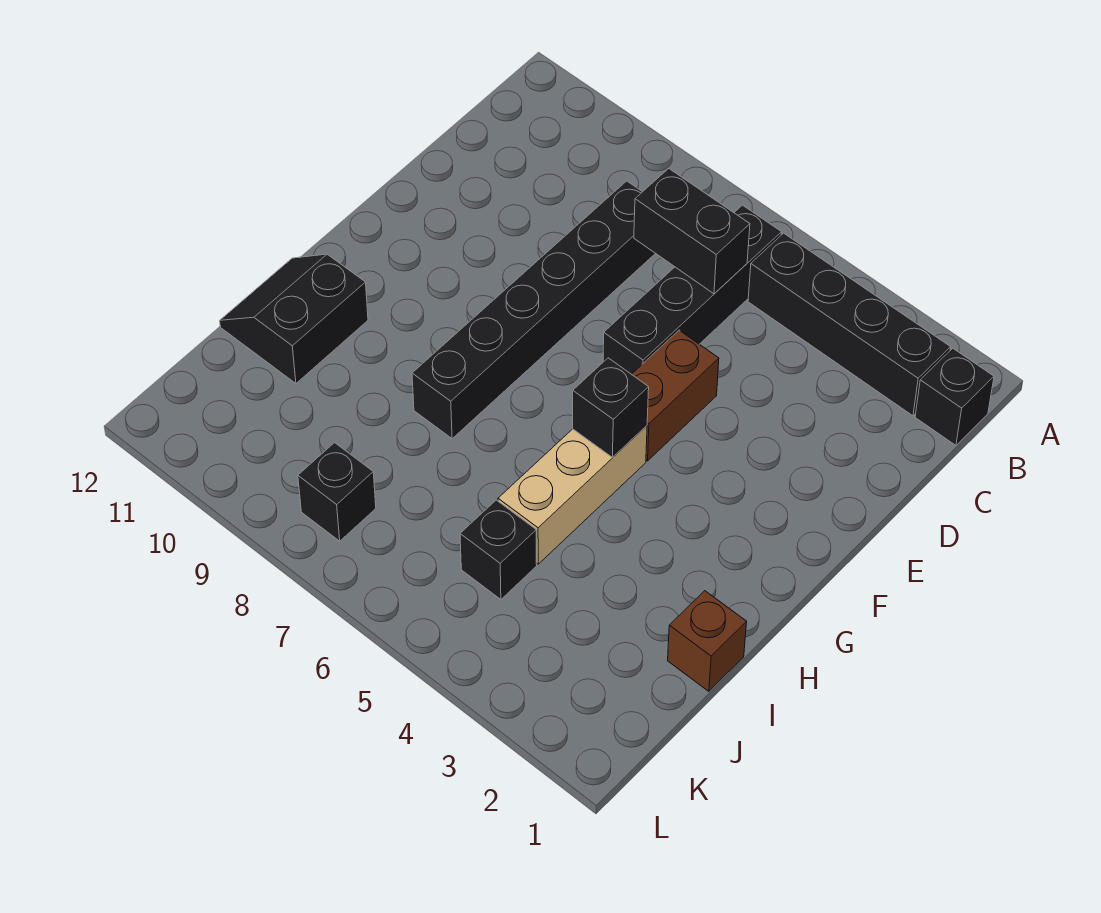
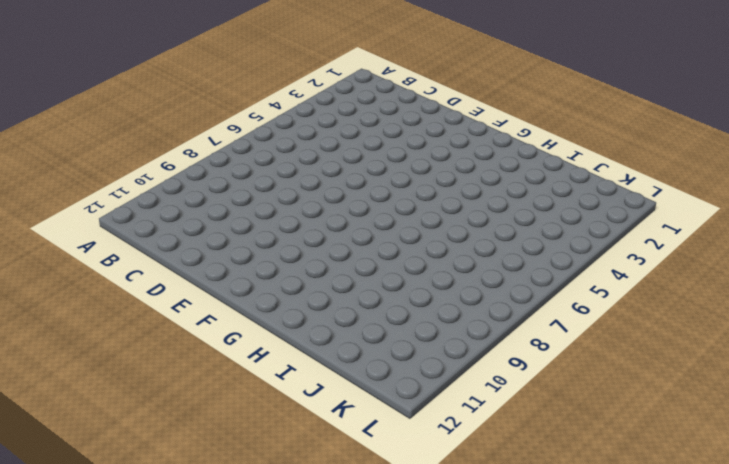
none -> black brick B1 level 1
none -> black brick B2:B5 level 1
none -> black brick B6:E6 level 1

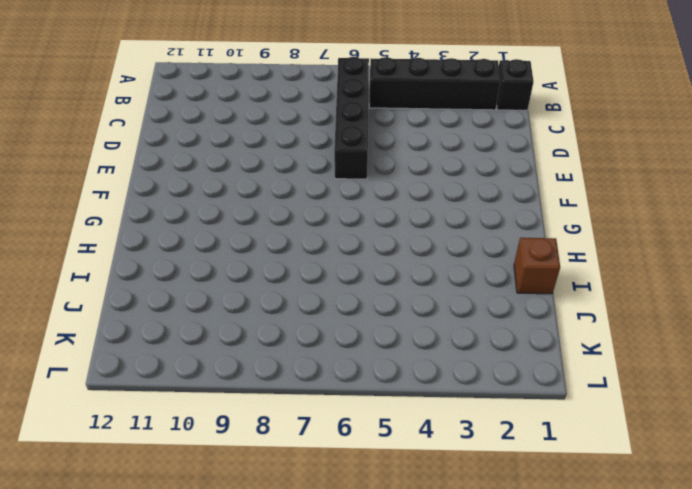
none -> black brick C8:H8 level 1
none -> brown brick E5:F5 level 1
none -> tan brick G5:I5 level 1

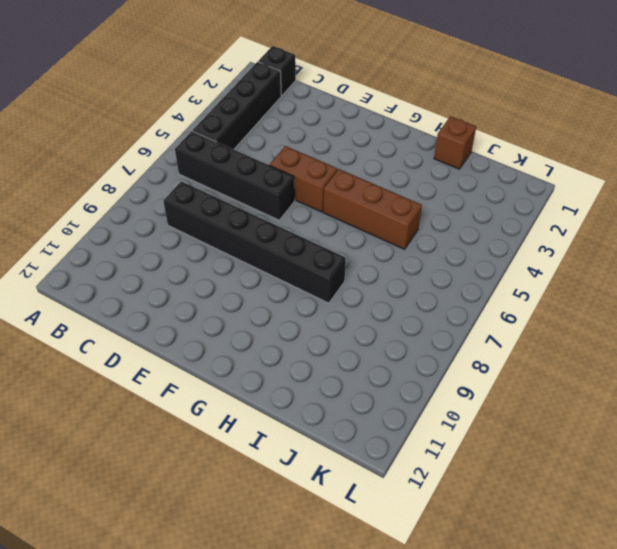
brown brick G5:I5 level 1 -> tan brick G5:I5 level 1
none -> black slope H11:I12 level 1 top 11
none -> black brick J5 level 1
none -> black brick K8 level 1

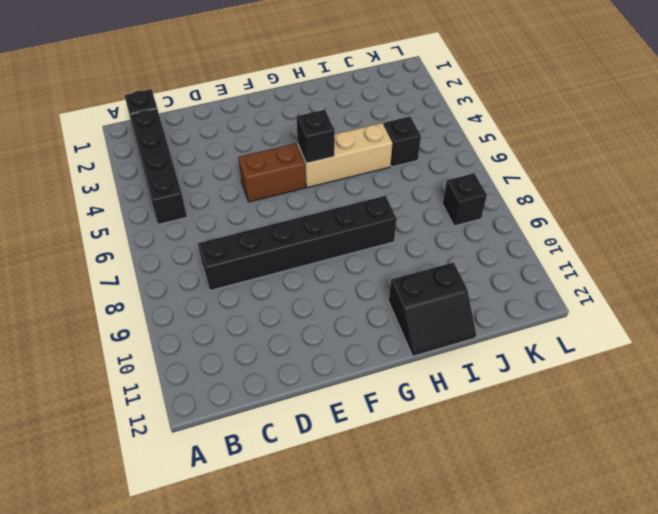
none -> black brick B6:E6 level 1
none -> brown brick I1 level 1
none -> black brick C6:C7 level 2

